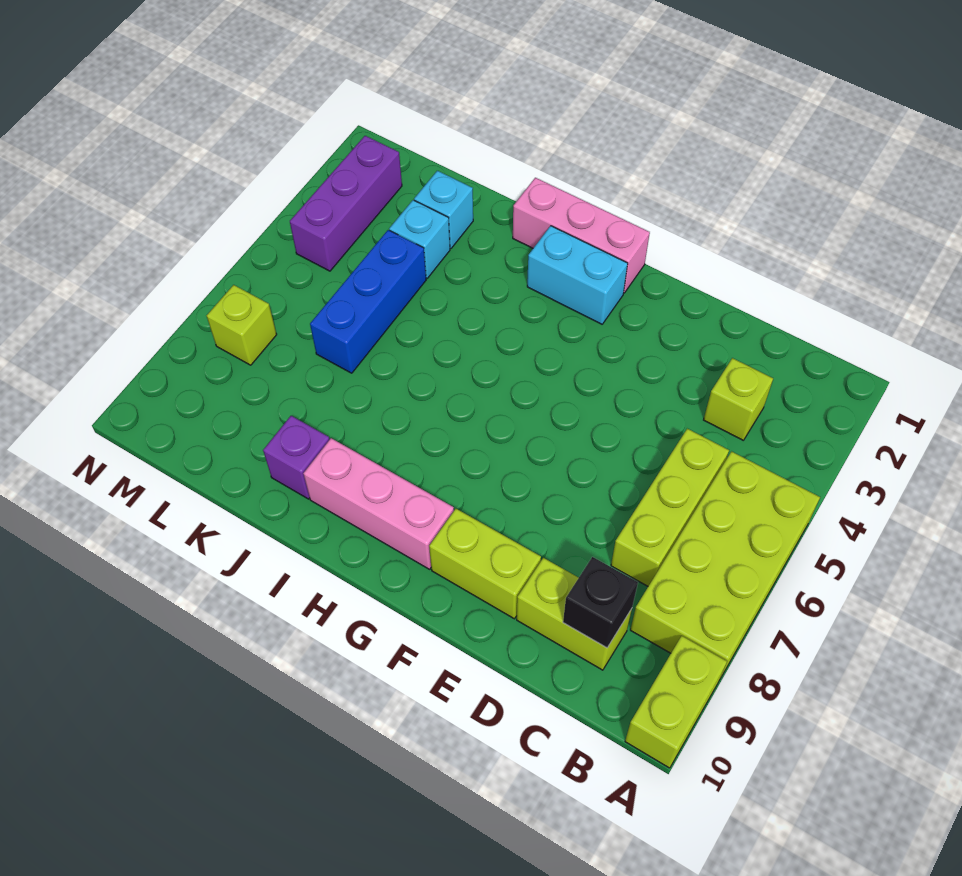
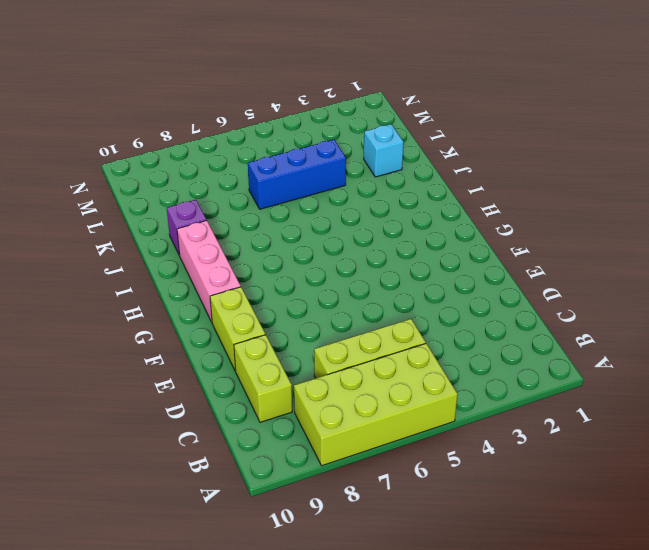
none -> lime brick A9:A10 level 1
none -> lime brick C3 level 1
none -> pink brick G1:I1 level 1

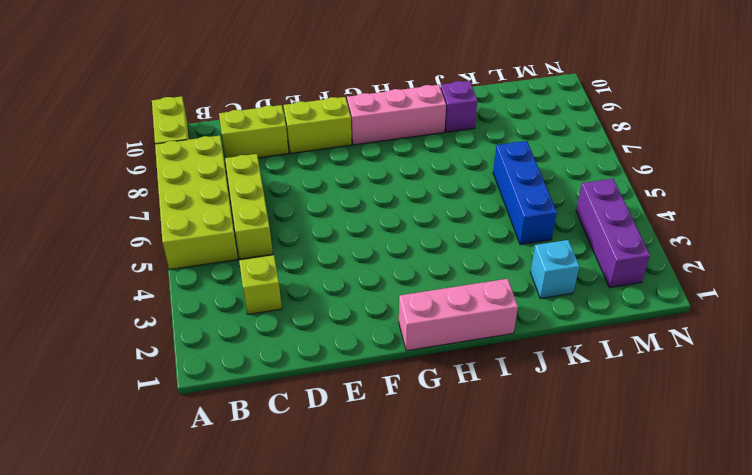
none -> cyan brick G2:H2 level 1
none -> cyan brick K3 level 1
none -> lime brick M7 level 1

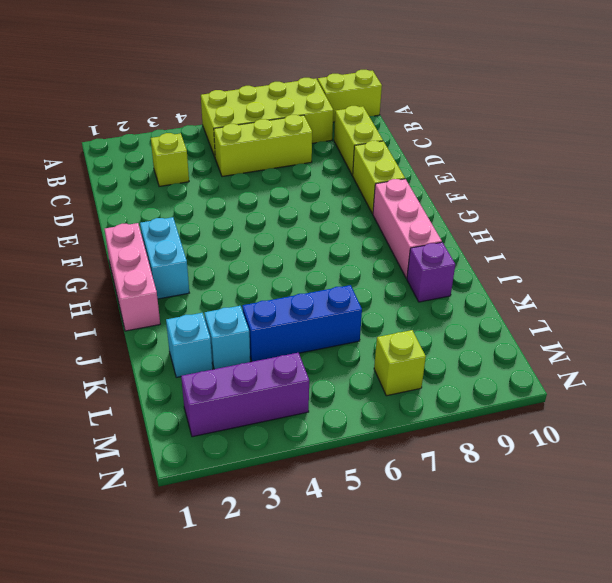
none -> black brick C9 level 2

